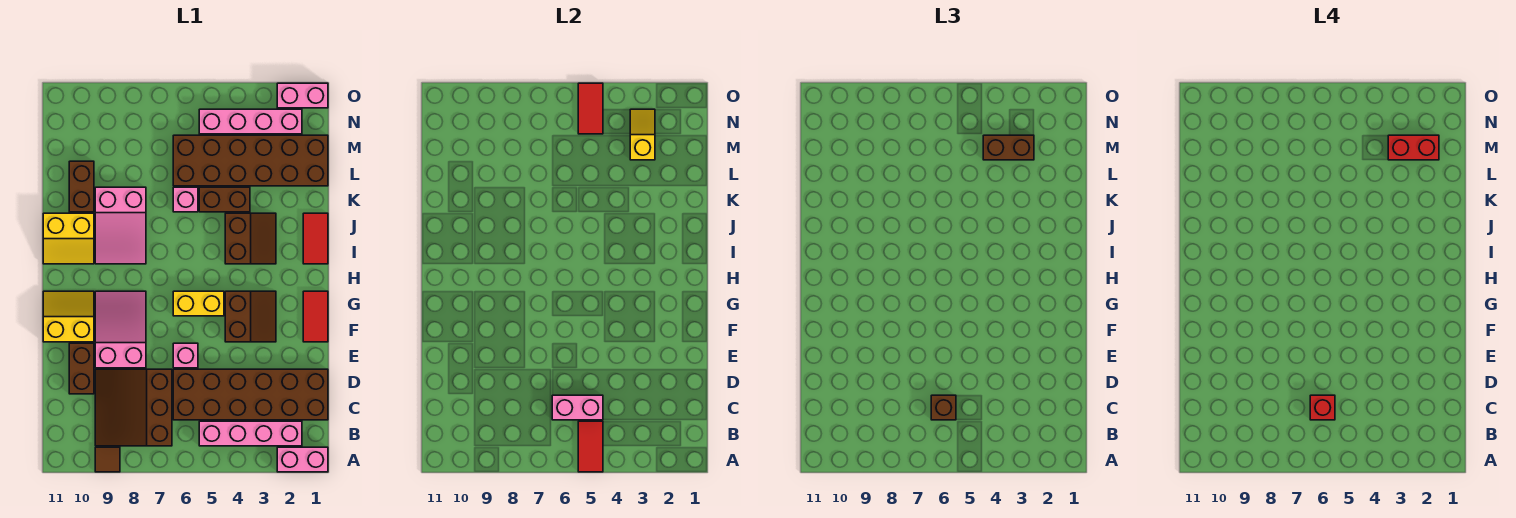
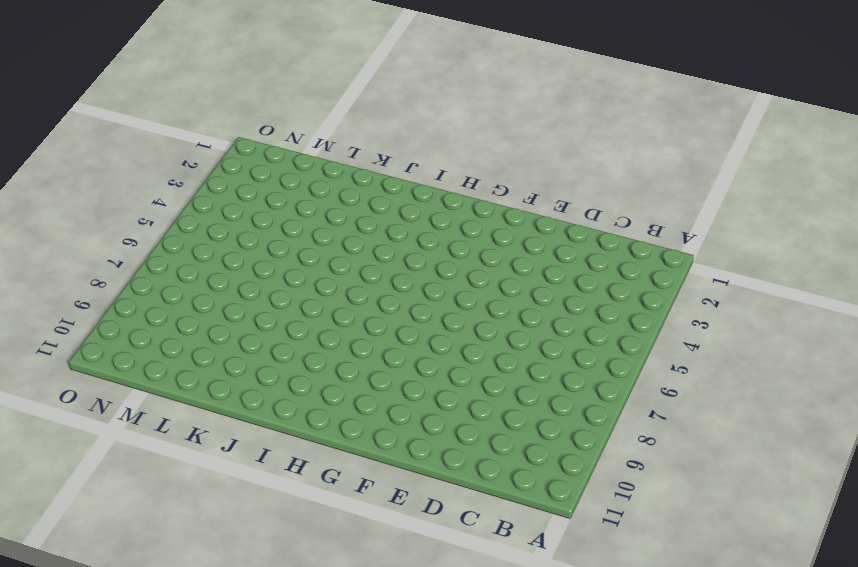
none -> pink brick A1:A2 level 1
none -> brown tile A9 level 1
none -> pink brick B2:B5 level 1
none -> brown slope B7:D9 level 1 top 7

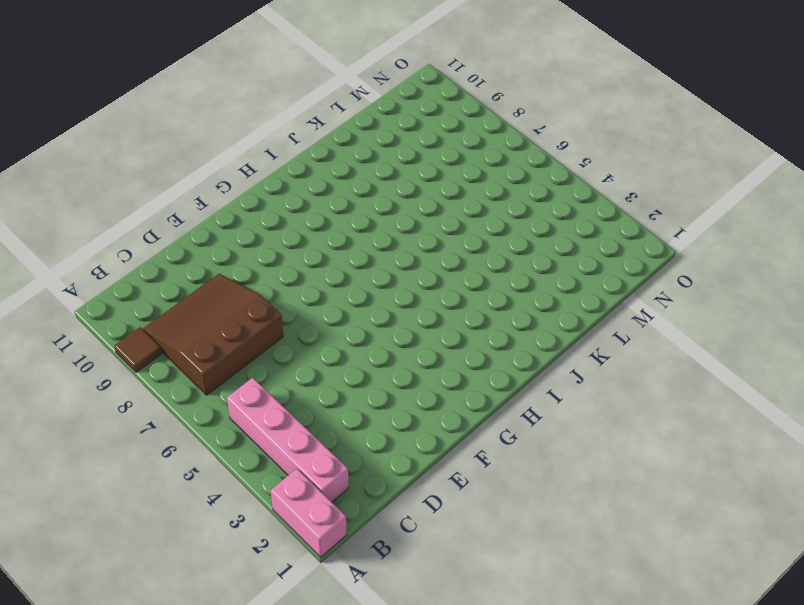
none -> brown brick C1:D6 level 1
none -> brown brick D10:E10 level 1
none -> pink brick E6 level 1
none -> pink slope E8:G9 level 1 top E

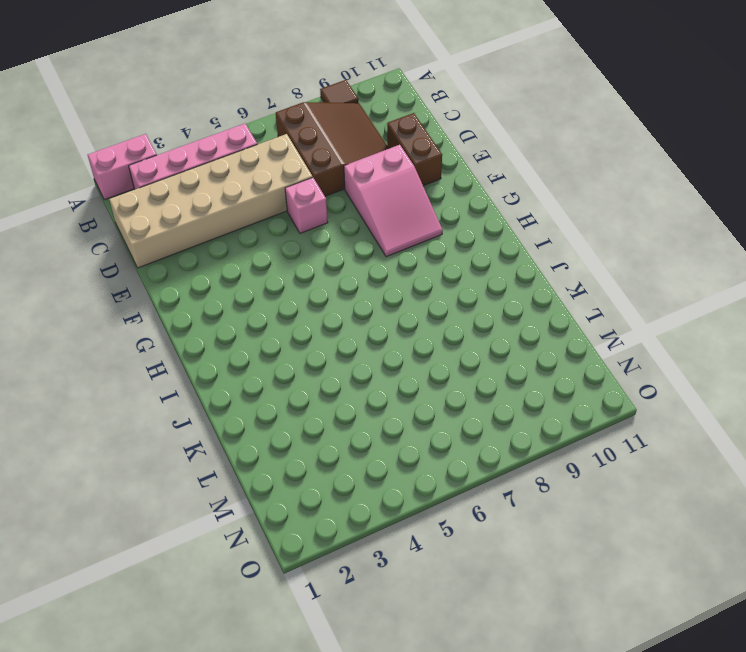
tan brick C1:D6 level 1 -> brown brick C1:D6 level 1
none -> red tile F1:G1 level 1
none -> brown slope F3:G4 level 1 top 4
none -> yellow slope F10:G11 level 1 top F
none -> yellow brick G5:G6 level 1

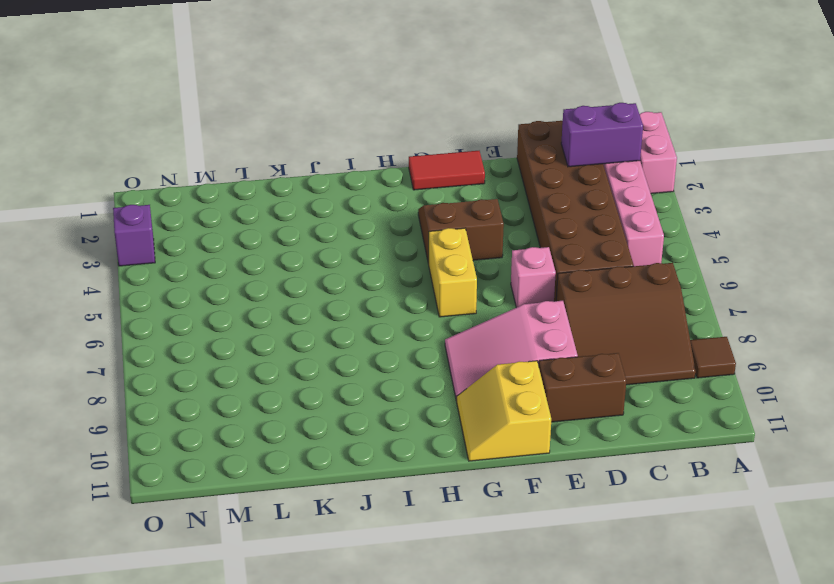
purple brick B2:C2 level 2 -> none
purple brick O3 level 1 -> none
none -> red tile I1:J1 level 1
none -> brown slope I3:J4 level 1 top 4
none -> pink slope I8:K9 level 1 top K
none -> yellow slope I10:J11 level 1 top J

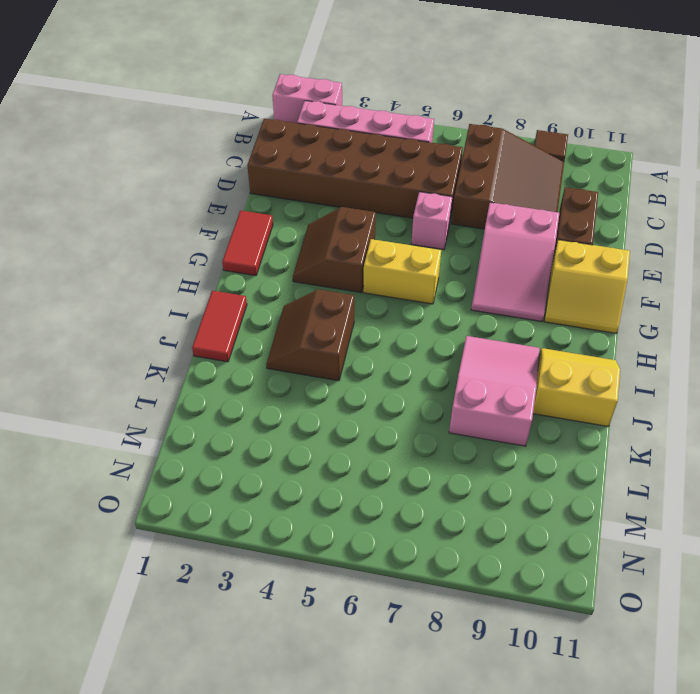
none -> brown brick K4:K5 level 1
none -> pink brick K6 level 1
none -> brown brick K10:L10 level 1
none -> brown brick L1:M6 level 1

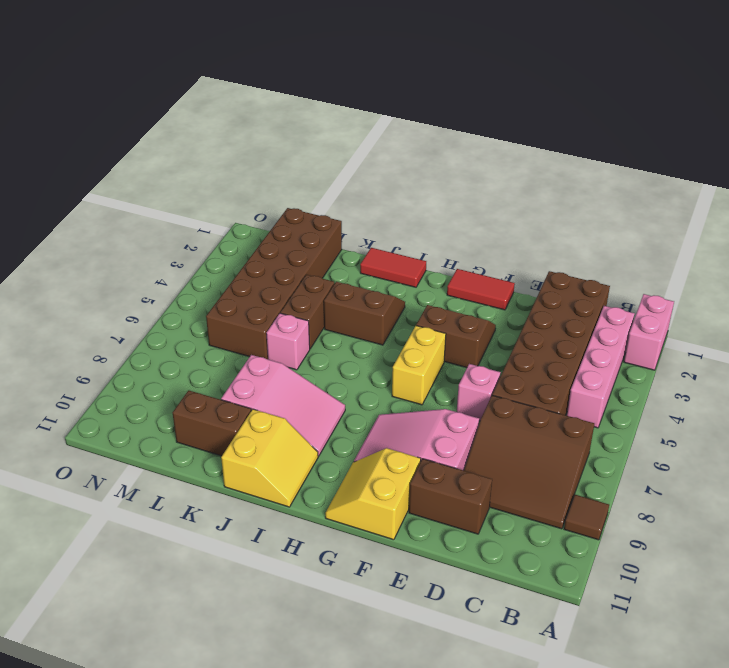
none -> pink brick N2:N5 level 1
none -> pink brick O1:O2 level 1
none -> red tile A5:B5 level 2
none -> pink brick C5:C6 level 2

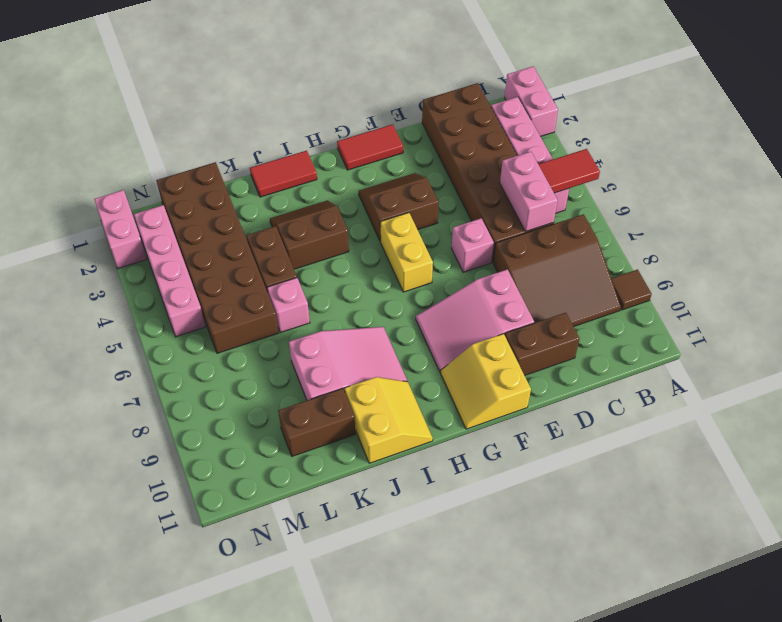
none -> yellow slope M3:N3 level 2 top M
none -> red tile N5:O5 level 2
none -> brown brick C6 level 3
none -> brown brick M3:M4 level 3

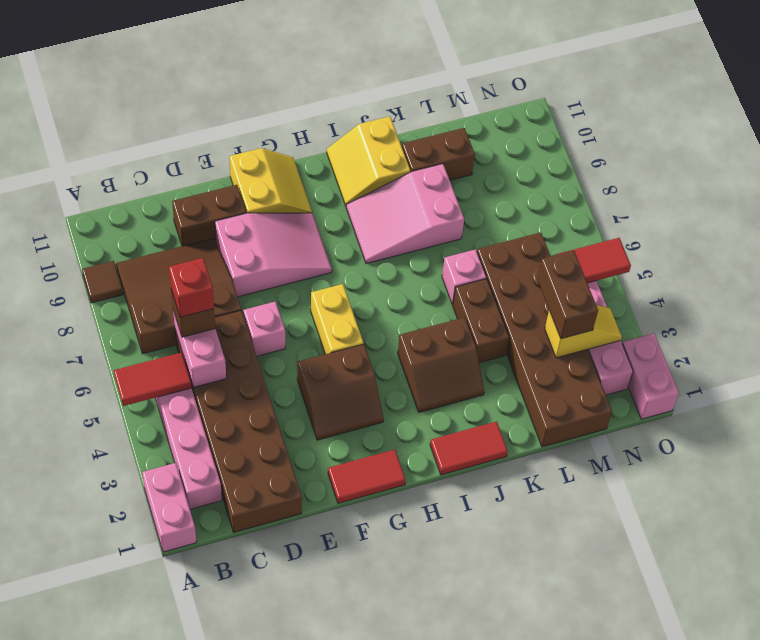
none -> red brick M2:M3 level 4

